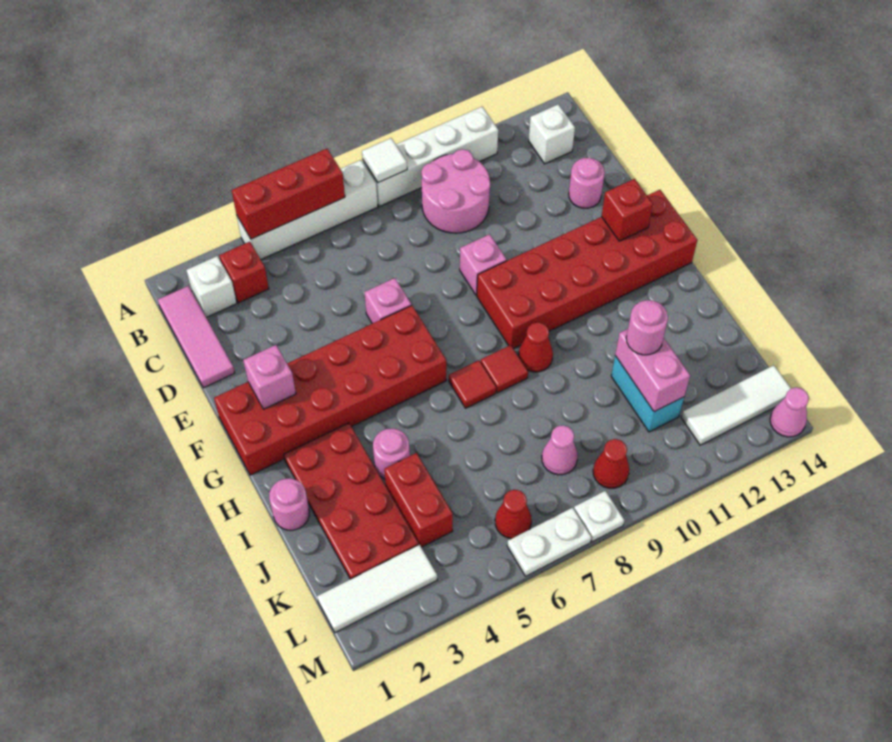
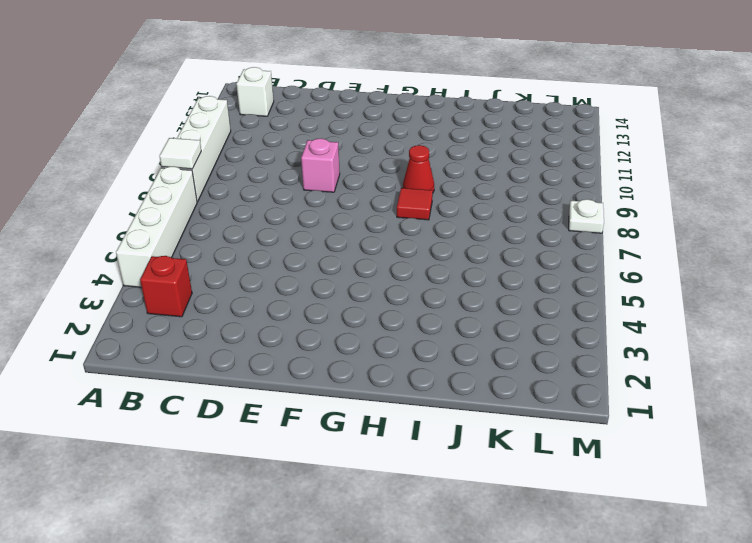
none -> pink tile B1:D1 level 1
none -> white brick B2 level 1
none -> pink round brick B9:C10 level 1
none -> pink round brick D13 level 1

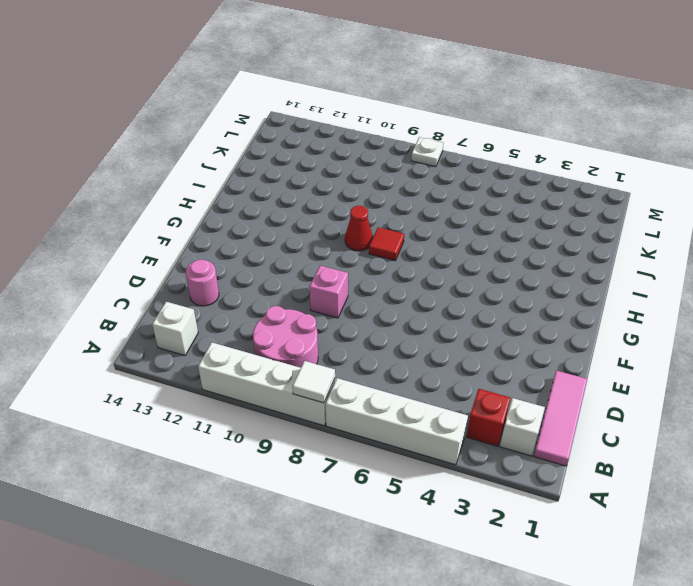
none -> pink brick E6 level 1
none -> red brick F1:G6 level 1
none -> red brick F9:G14 level 1
none -> red plate H2:K3 level 1

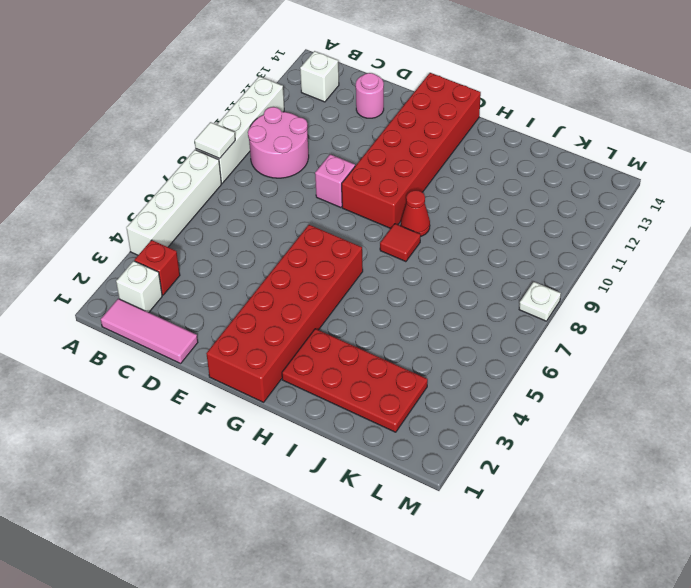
none -> pink brick E6 level 1
none -> red tile H7 level 1
none -> pink round brick I1 level 1
none -> pink round brick I4 level 1

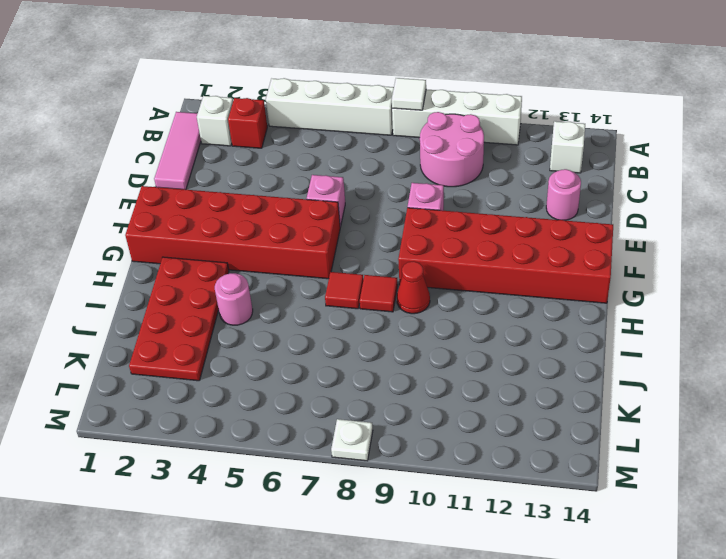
none -> pink round brick I1 level 1
none -> red brick J4:K4 level 1
none -> cyan brick J11:K11 level 1
none -> pink cone K8 level 1

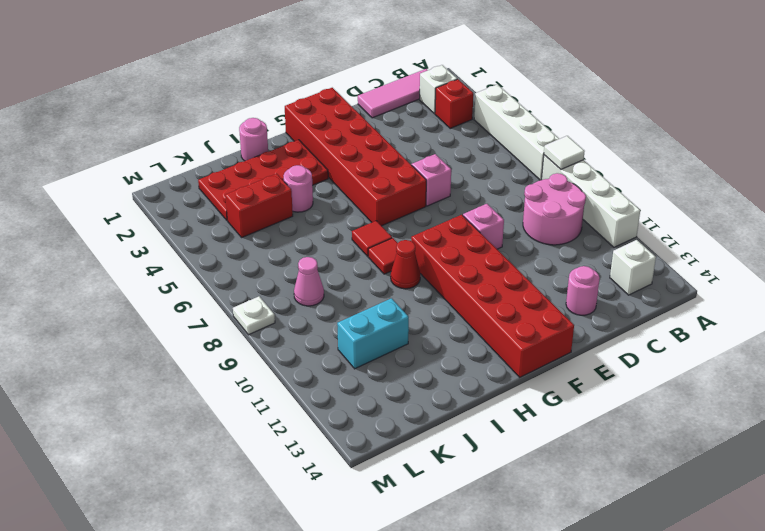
none -> white tile L1:L3 level 1
none -> red cone L6 level 1
none -> red cone L9 level 1
none -> white tile L12:L14 level 1

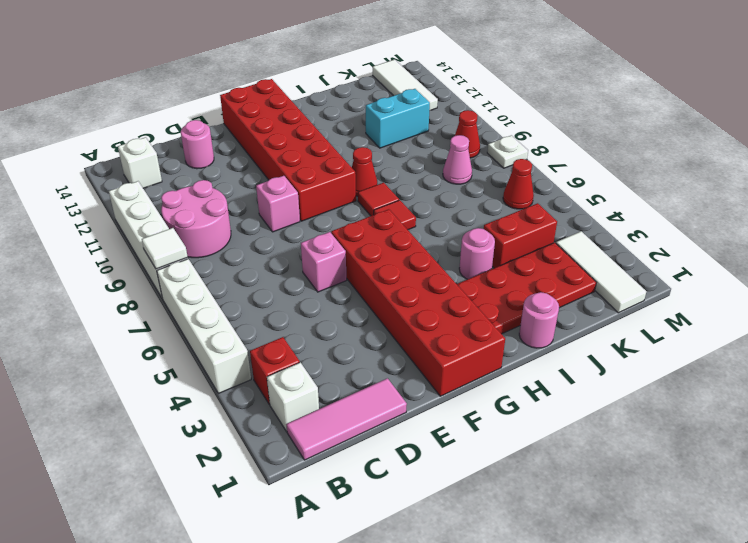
none -> white plate M6:M7 level 1
none -> pink cone M14 level 1
none -> red brick A4:A6 level 2
none -> pink brick F2 level 2

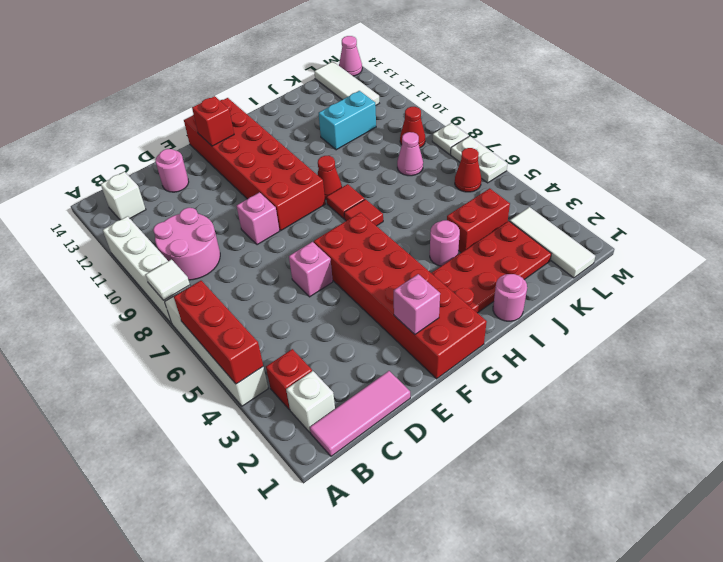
none -> pink brick J11:K11 level 2
none -> pink round brick J11 level 3

